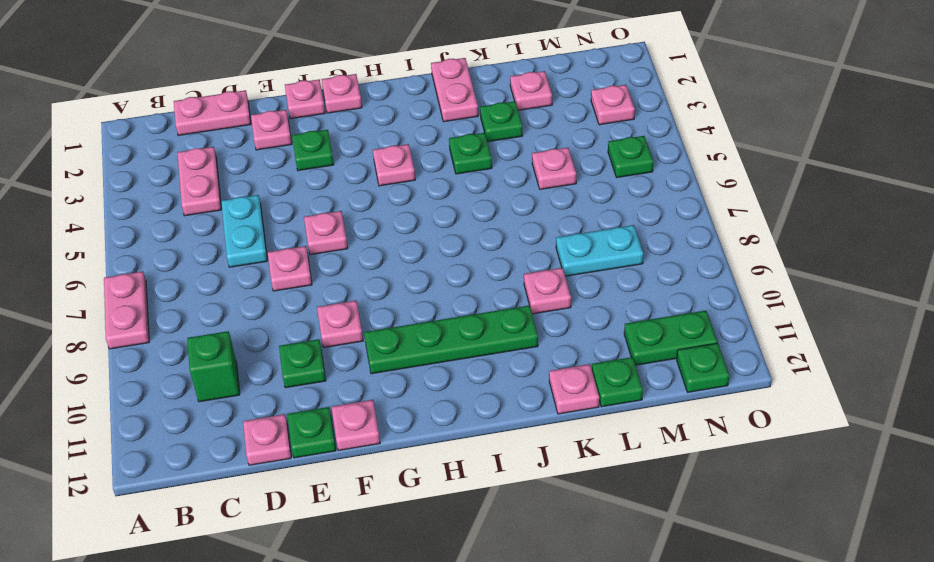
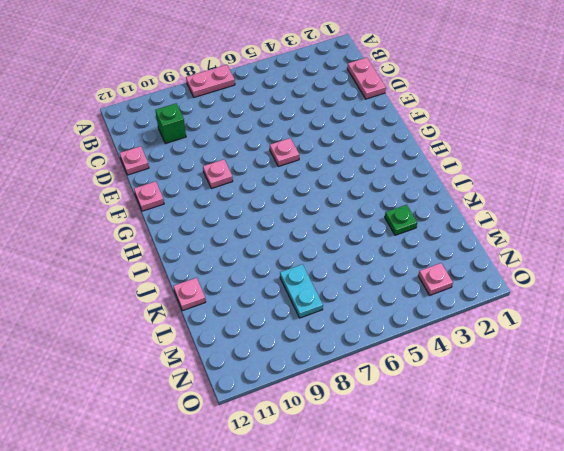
none -> pink plate C3:C4 level 1
none -> cyan plate D5:D6 level 1
none -> pink plate E2 level 1
none -> pink plate E7 level 1

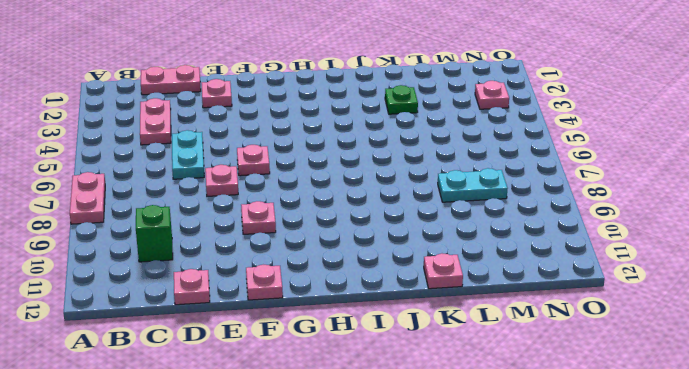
none -> green plate E10 level 1
none -> green plate E12 level 1
none -> pink plate F1 level 1
none -> green plate F3 level 1

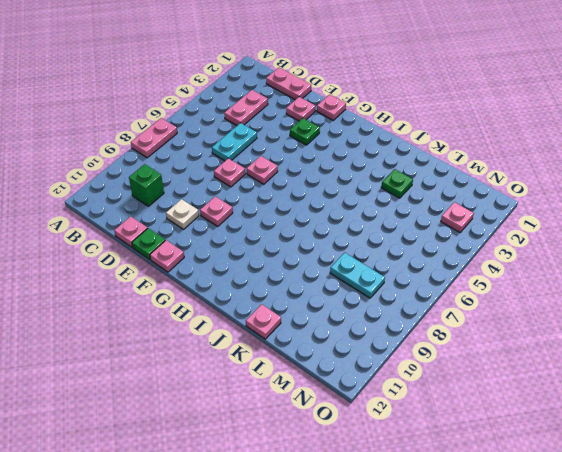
white plate E10 level 1 -> green plate E10 level 1
none -> pink plate G1 level 1
none -> green plate G10:J10 level 1
none -> pink plate H4 level 1
none -> pink plate J1:J2 level 1

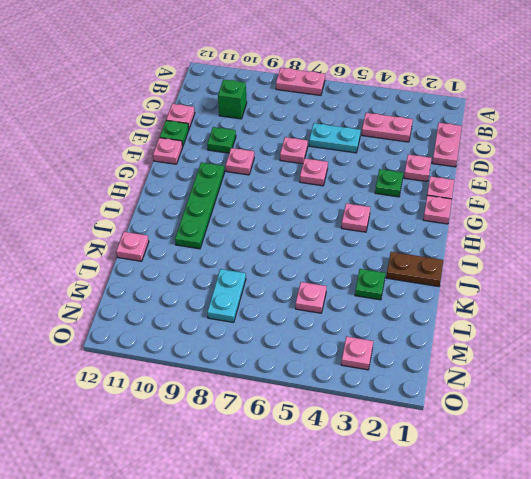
brown plate J1:J2 level 1 -> pink plate J1:J2 level 1
none -> green plate J4 level 1
none -> pink plate K9 level 1
none -> pink plate L2 level 1
none -> green plate L12 level 1

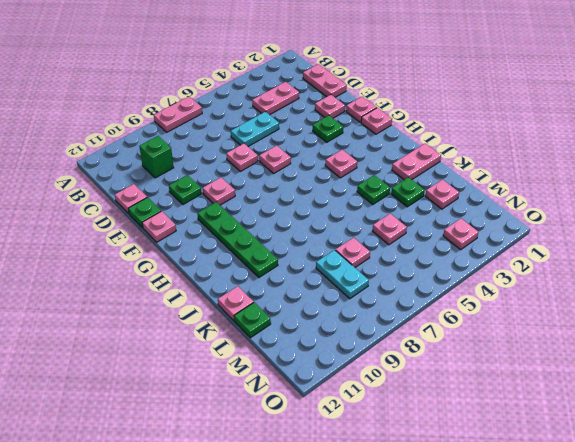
pink plate L7 level 1 -> pink plate K9 level 1
none -> green plate M11:N11 level 1
none -> green plate N5 level 1
none -> green plate N12 level 1

